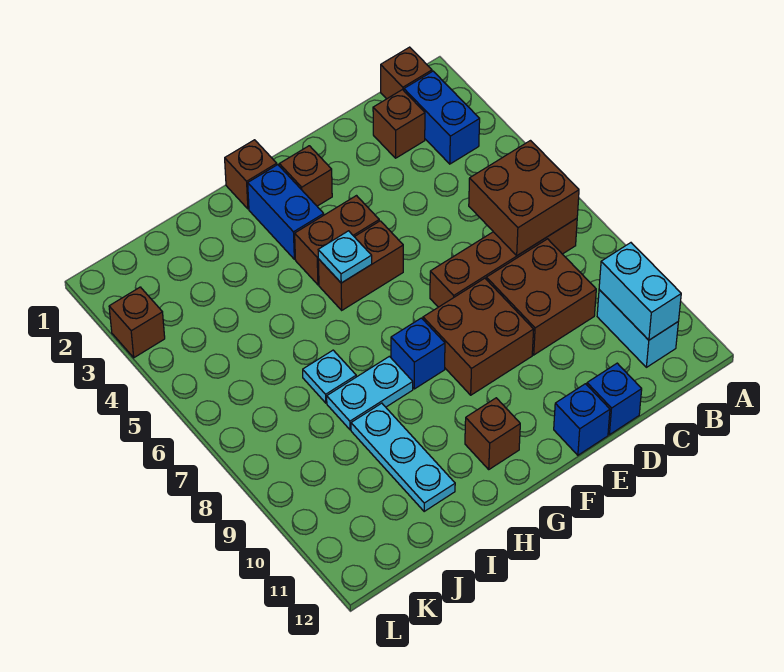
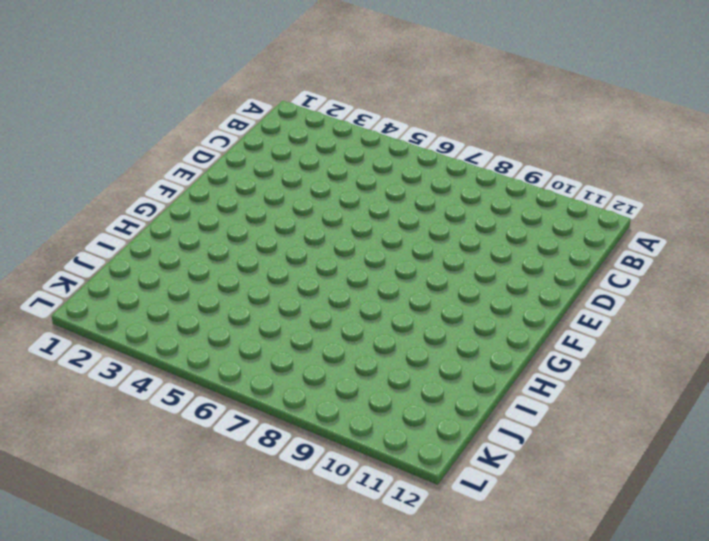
none -> brown brick B1 level 1
none -> blue brick B2:B3 level 1
none -> brown brick B7:E7 level 1

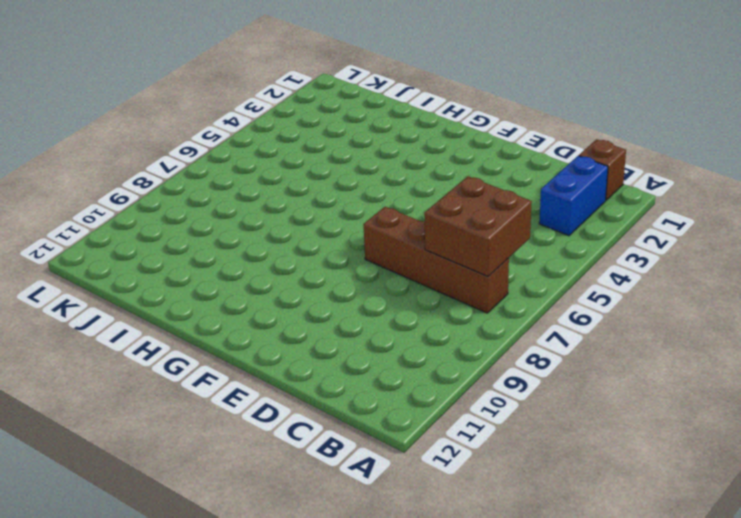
none -> cyan brick B10:B11 level 1
none -> brown brick C2 level 1
none -> brown brick C8:D9 level 1

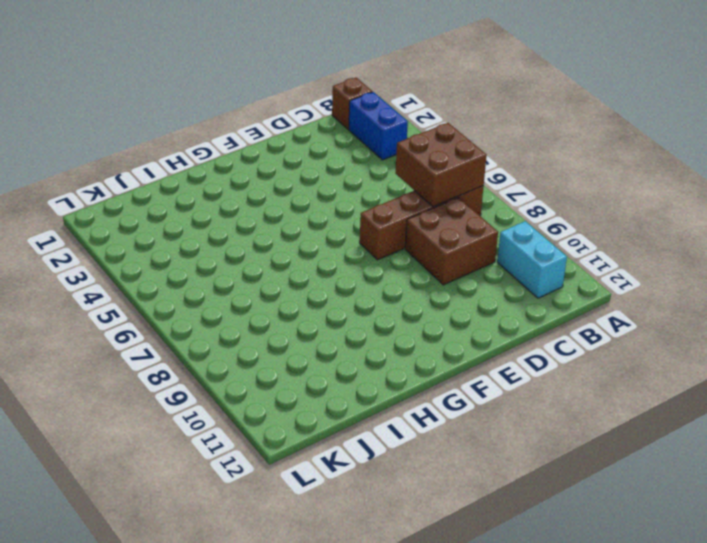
none -> brown brick C2 level 1
none -> blue brick D12 level 1
none -> brown brick E8:F9 level 1

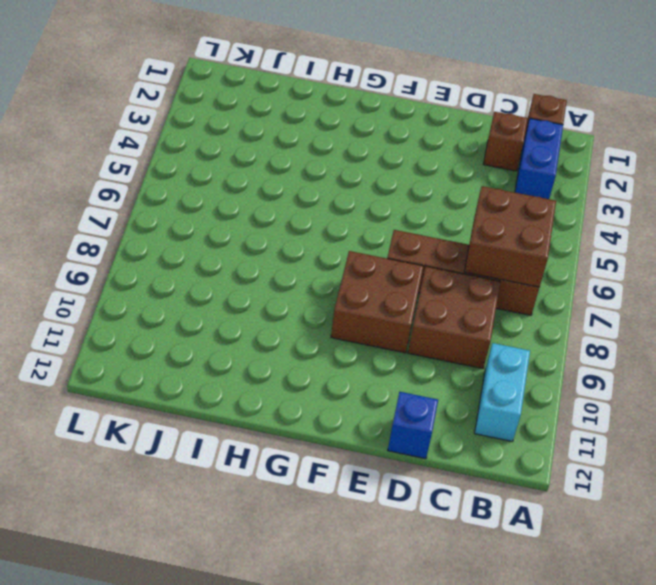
none -> blue brick E12 level 1
none -> brown brick F2 level 1
none -> brown brick F4:G4 level 1

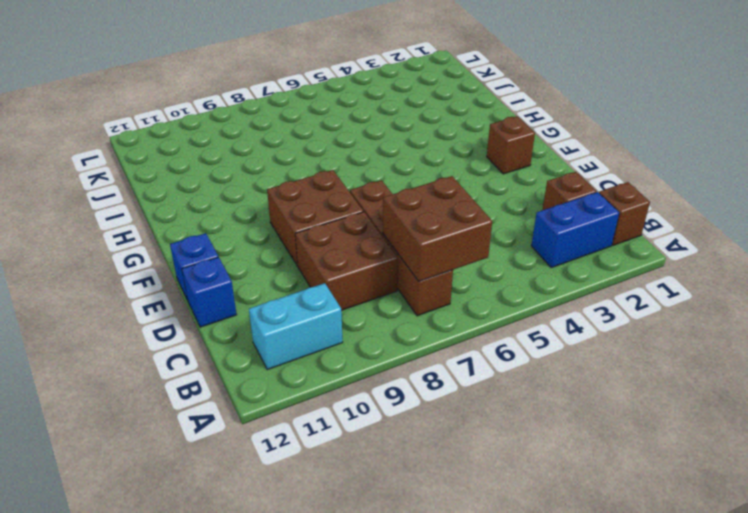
none -> brown brick F4:G4 level 1
none -> brown brick F5:G5 level 1
none -> brown brick G1 level 1

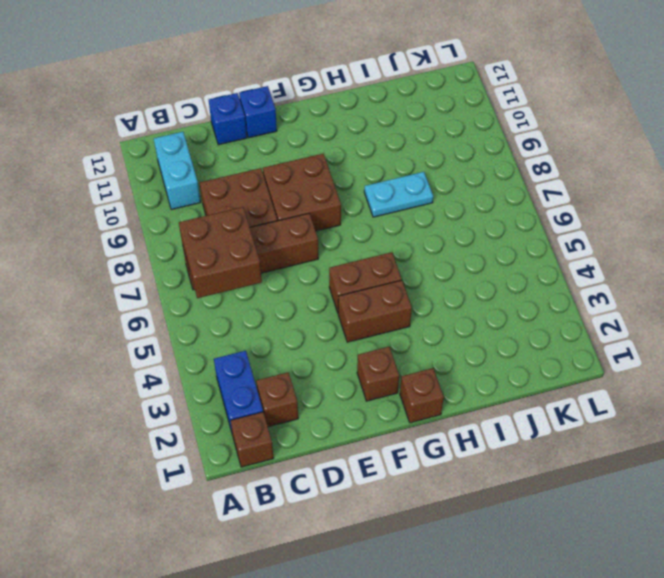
none -> blue brick G2:G3 level 1
none -> blue brick G8 level 1
none -> brown brick G11 level 1

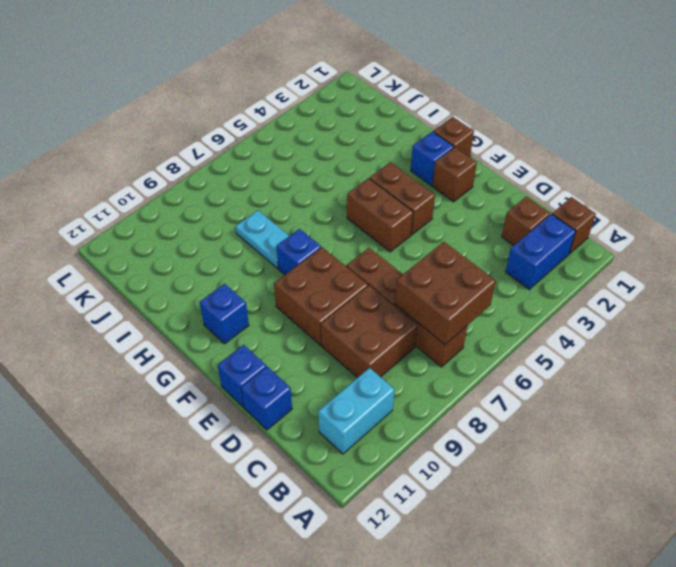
blue brick G2 level 1 -> blue brick G2:G3 level 1
blue brick G11 level 1 -> brown brick G11 level 1
none -> cyan plate I7 level 1
none -> cyan plate I9:I11 level 1
none -> brown brick L3 level 1

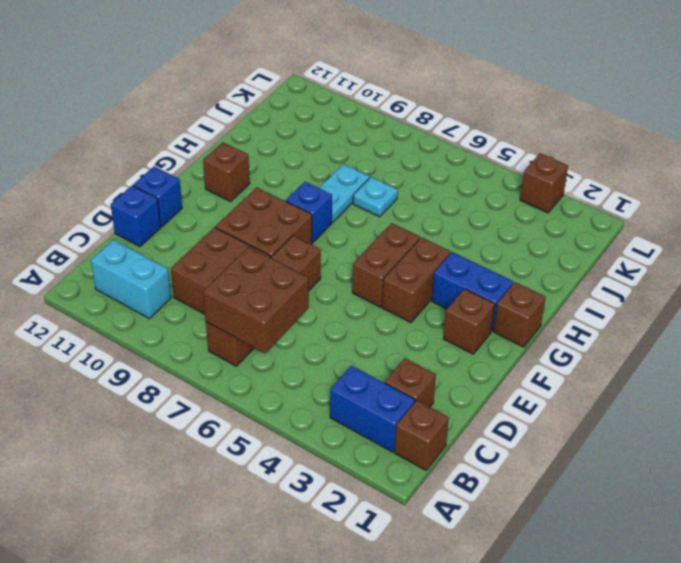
none -> cyan plate I9:I11 level 1
none -> cyan brick B10:B11 level 2
none -> cyan plate G5 level 2

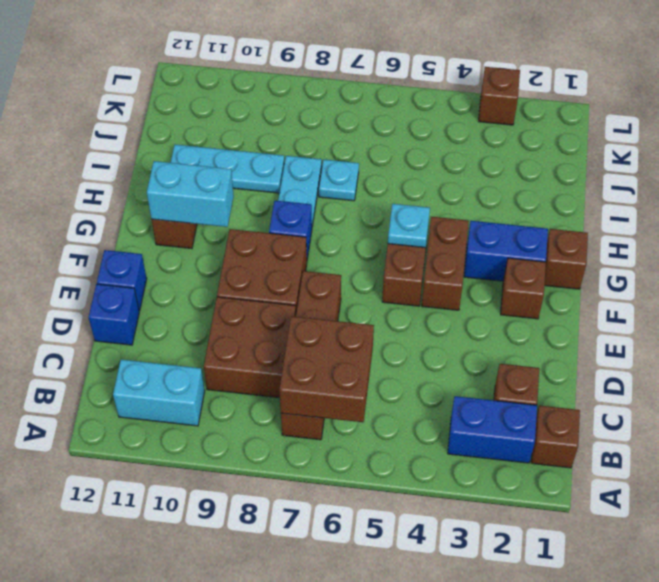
cyan brick G10:G11 level 2 -> cyan brick B10:B11 level 2

